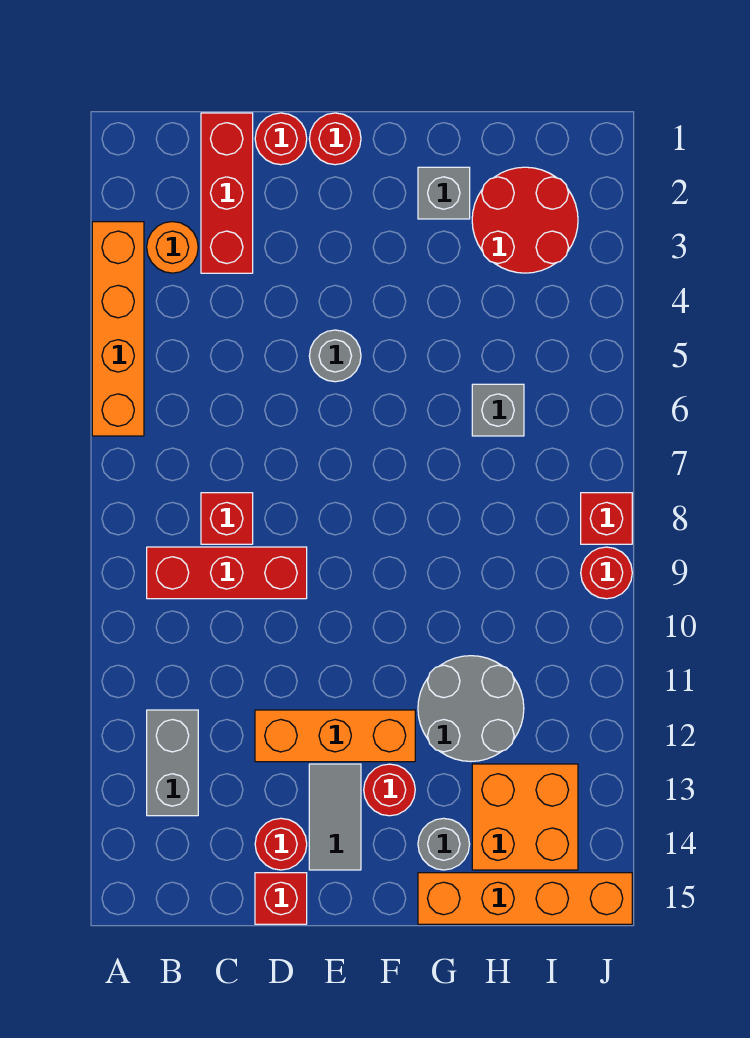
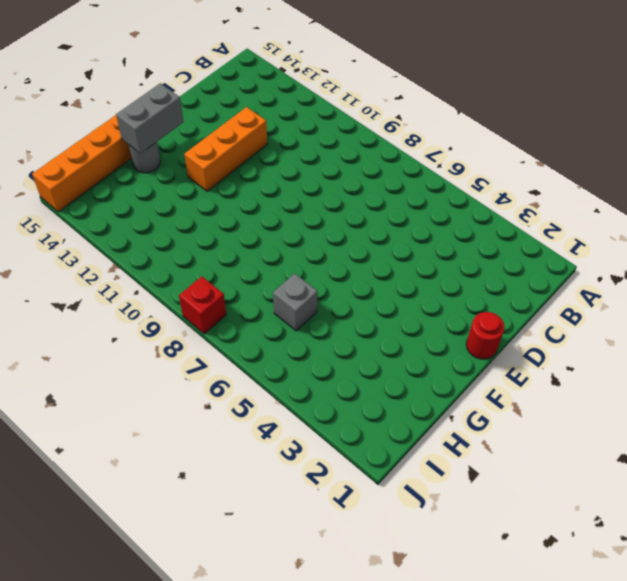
grey brick F14:G14 level 2 -> grey brick B12:B13 level 1
none -> orange brick A3:A6 level 1
none -> orange round brick B3 level 1
none -> red brick B9:D9 level 1

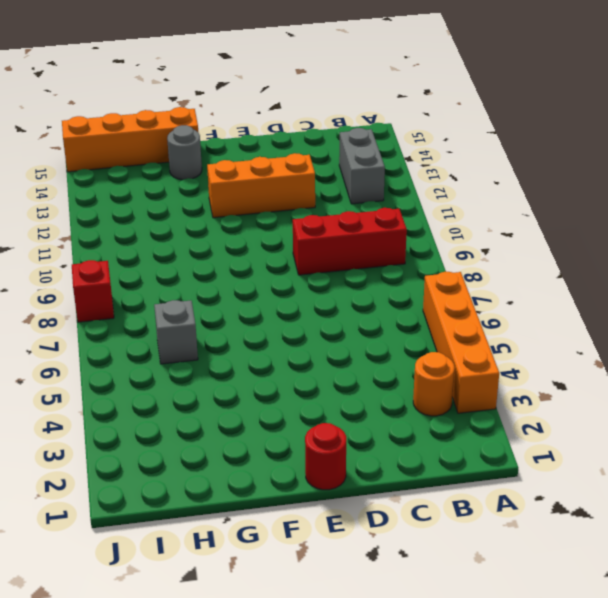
none -> red brick C1:C3 level 1
none -> red brick C8 level 1
none -> red round brick D1 level 1

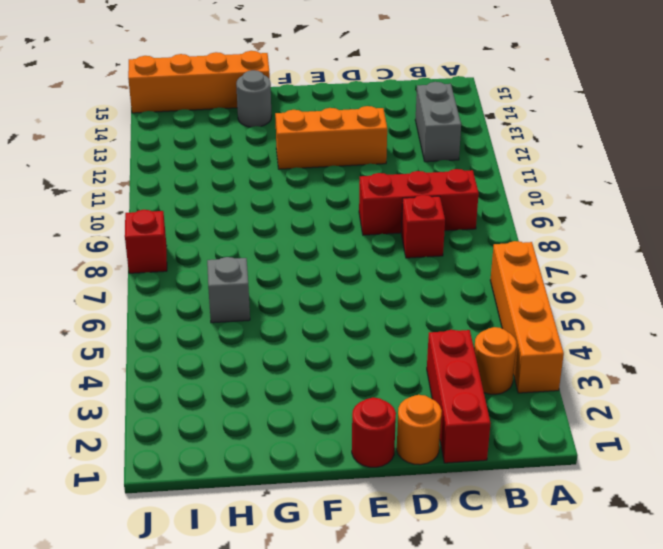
orange round brick D1 level 1 -> red round brick D1 level 1
none -> red round brick D14 level 1
none -> red brick D15 level 1
none -> grey round brick E5 level 1

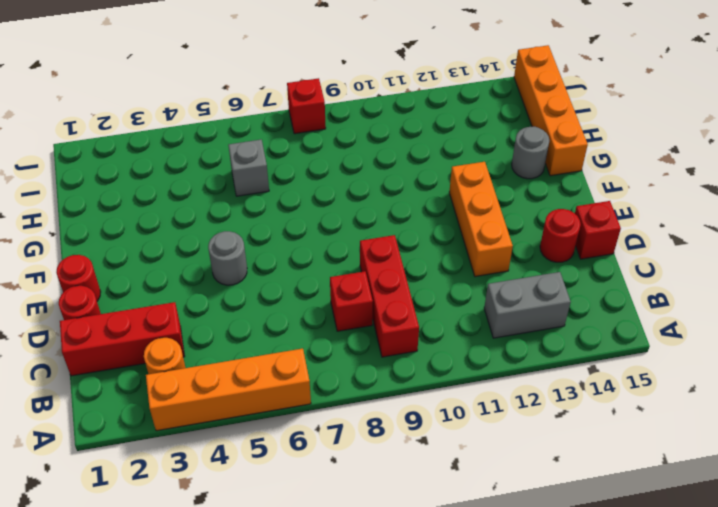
none -> grey tile E13:E14 level 1
none -> red round brick F13 level 1
none -> grey brick G2 level 1

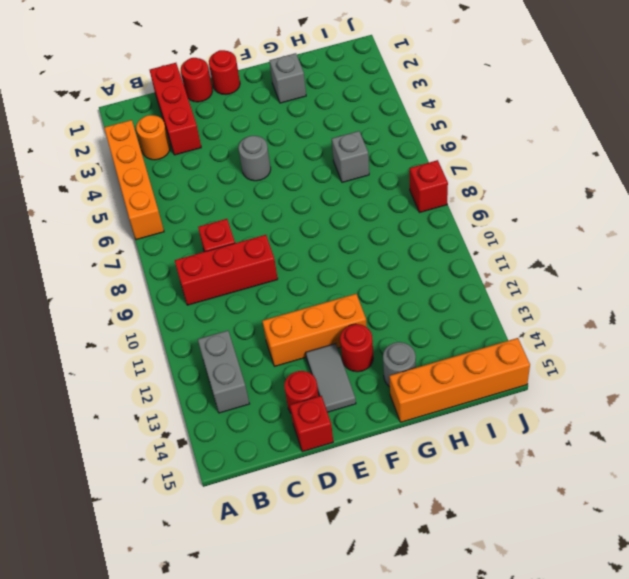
none -> grey round brick G11:H12 level 1
none -> red round brick H2:I3 level 1
none -> orange brick H13:I14 level 1

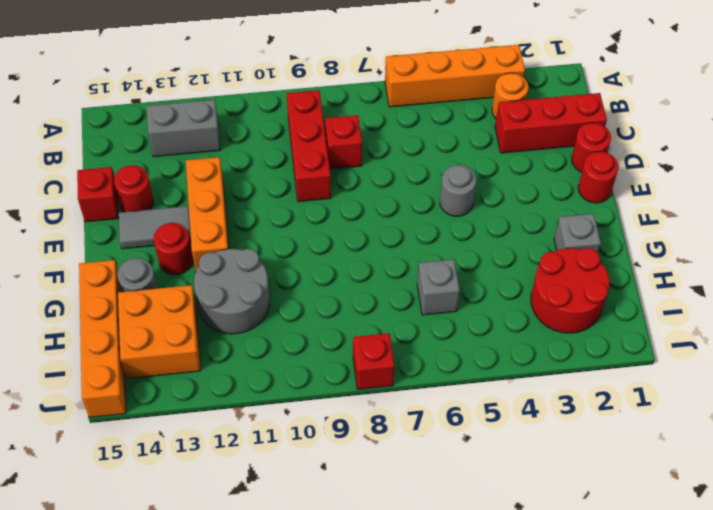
none -> red round brick J9 level 1

